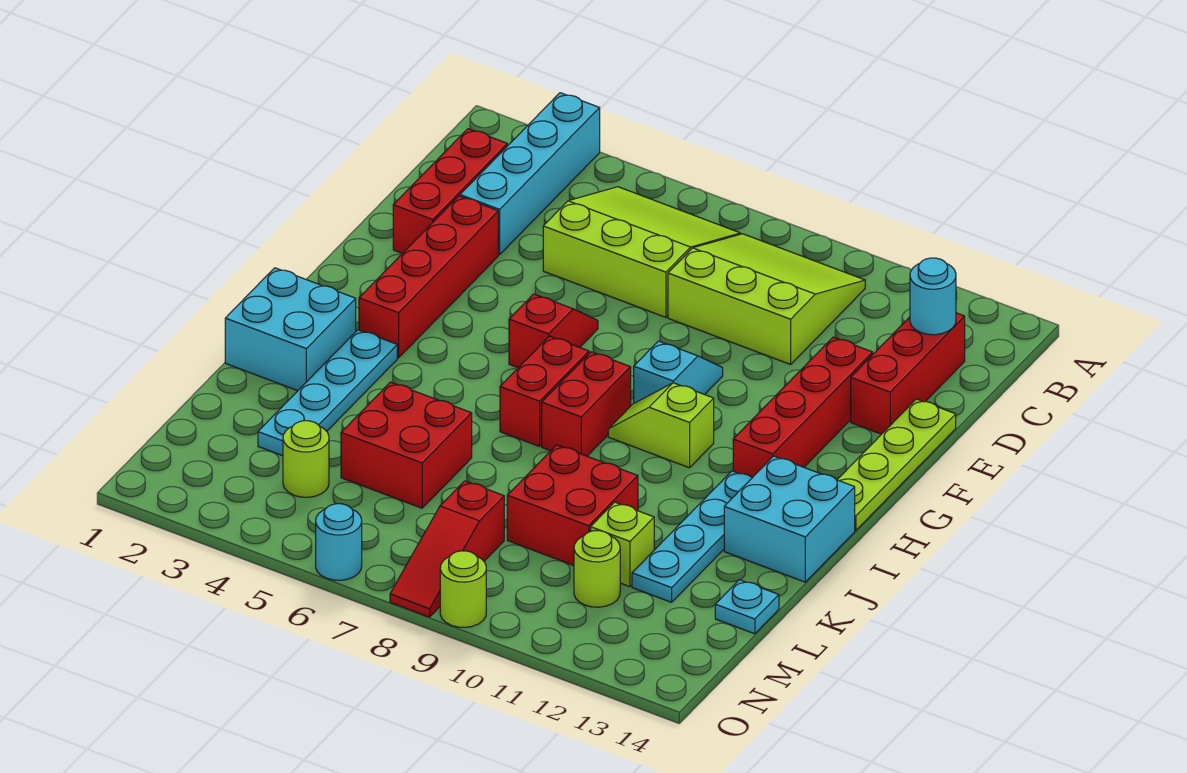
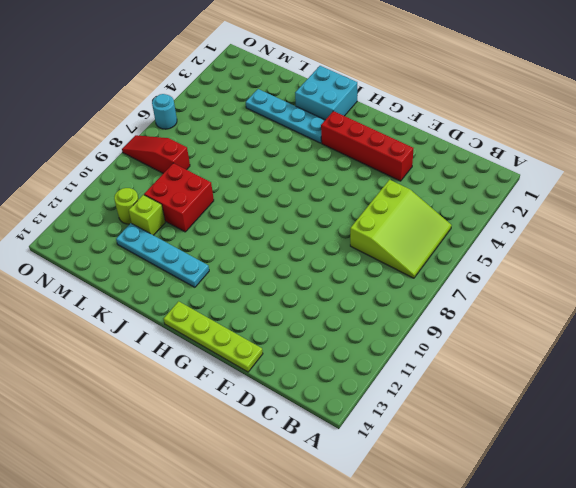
none -> cyan brick A3:D3 level 1
none -> lime slope B8:D10 level 1 top D
none -> red brick C2:E2 level 1

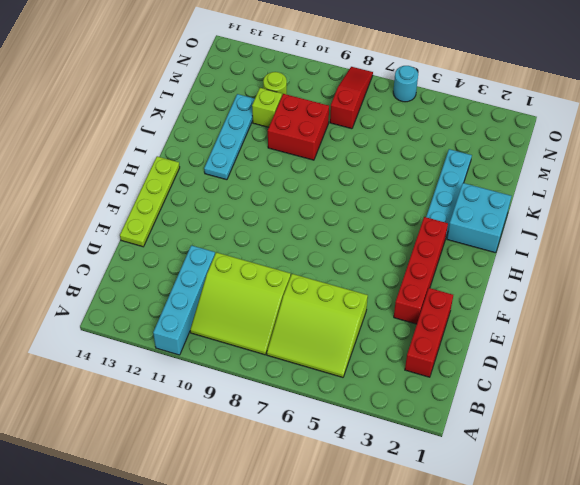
cyan brick A11:D11 level 1 -> cyan brick A3:D3 level 1
none -> red brick C13:E13 level 1
none -> red brick E12:H12 level 1
none -> red slope F6:G6 level 1 top G

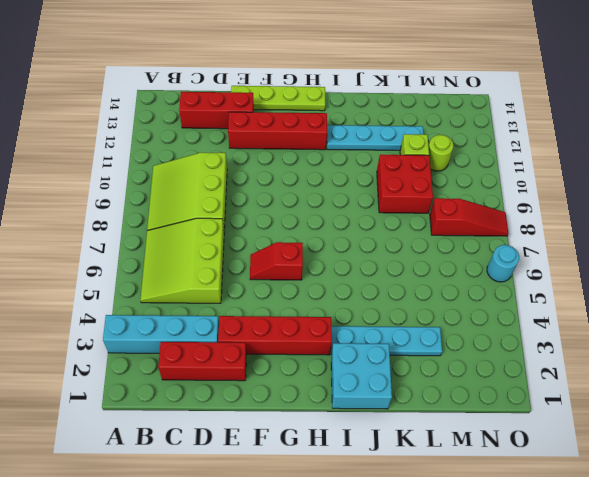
none -> cyan slope F9:G9 level 1 top G
none -> red brick H7:I7 level 1
none -> red brick H8:I8 level 1

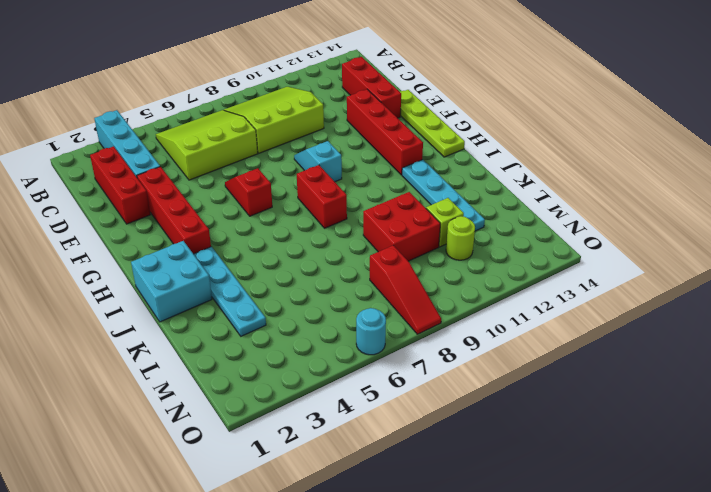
none -> red brick H7:I7 level 1
none -> lime slope H9:H10 level 1 top 10
none -> cyan brick I13:J14 level 1

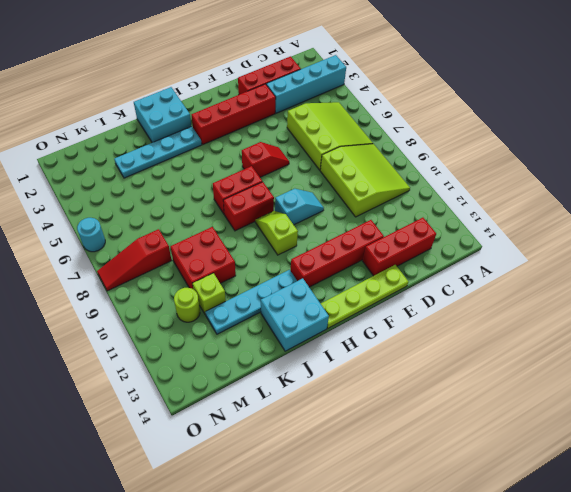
none -> red brick K5:L6 level 1
none -> cyan plate L14 level 1
none -> lime round brick M4 level 1

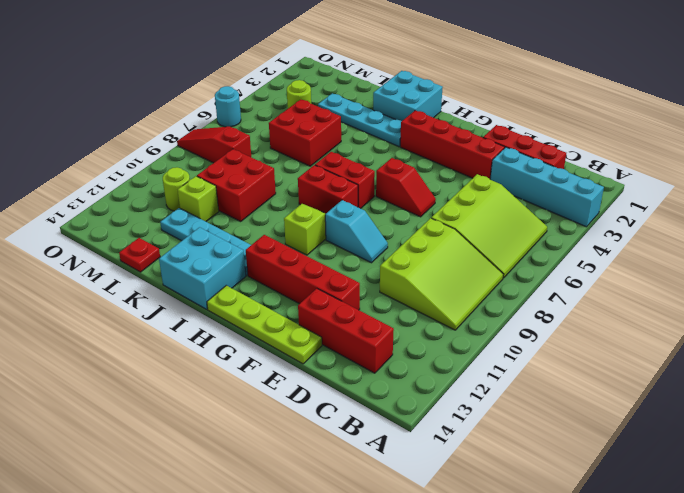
red plate L14 level 1 -> cyan plate L14 level 1
none -> lime round brick O9 level 1
none -> cyan round brick C13 level 2

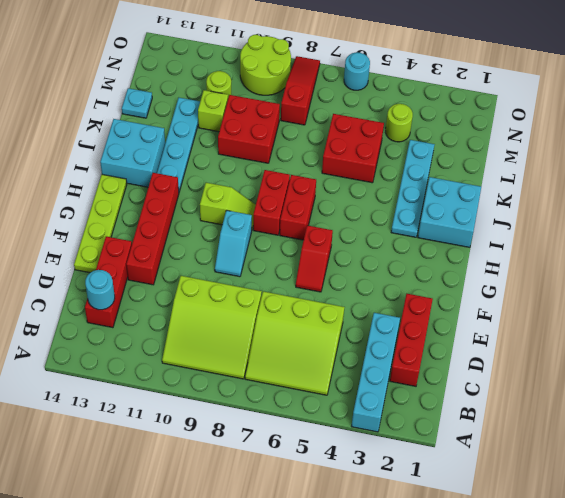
lime round brick N9:O10 level 1 -> lime round brick O9 level 1
none -> red brick E3:H3 level 1

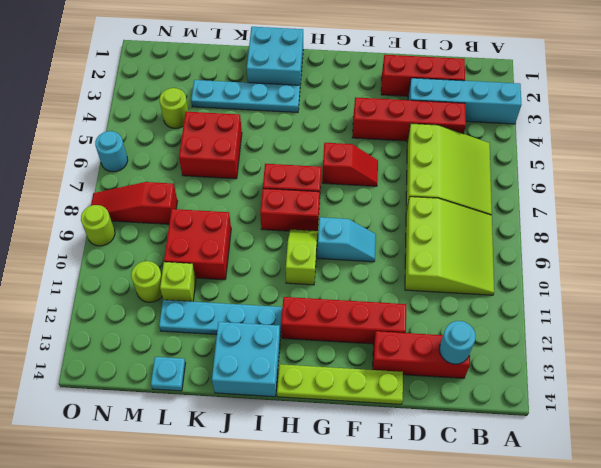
red brick C4:F4 level 1 -> red brick E3:H3 level 1

